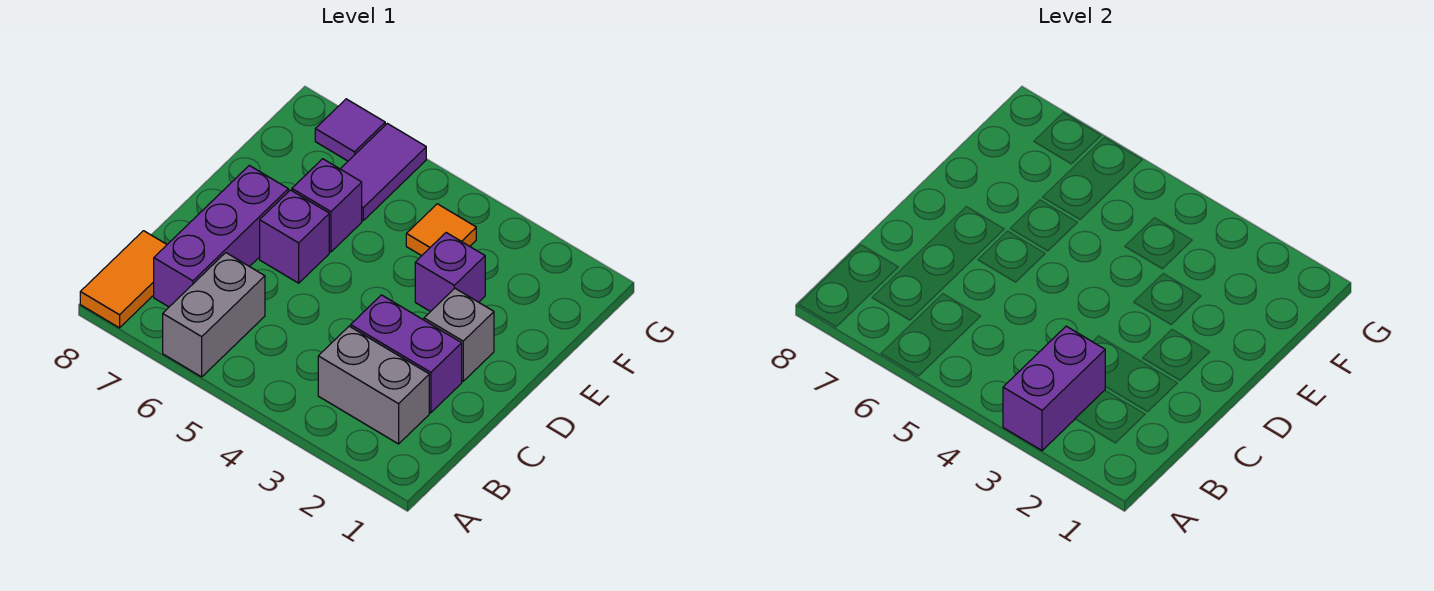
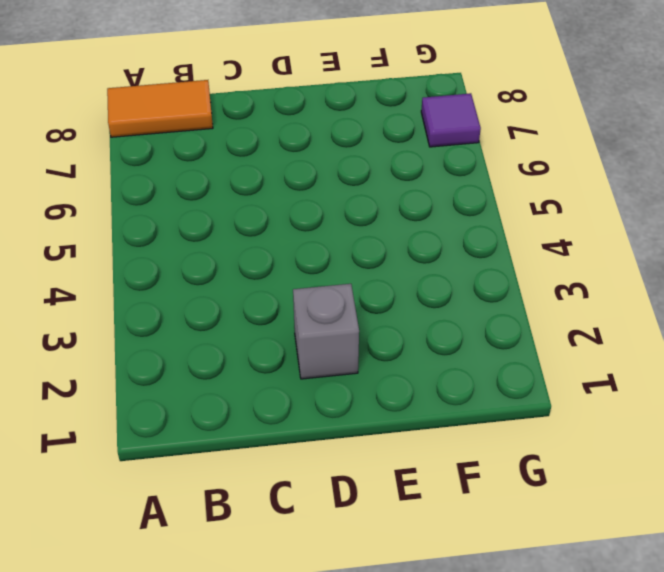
none -> grey brick A6:B6 level 1
none -> grey brick B2:B3 level 1
none -> purple brick B7:D7 level 1

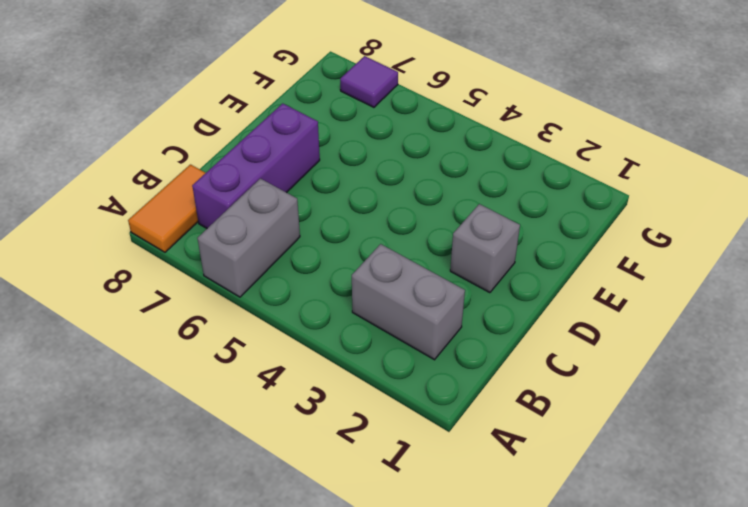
none -> purple brick C2:C3 level 1
none -> purple brick D6 level 1
none -> purple brick E3 level 1

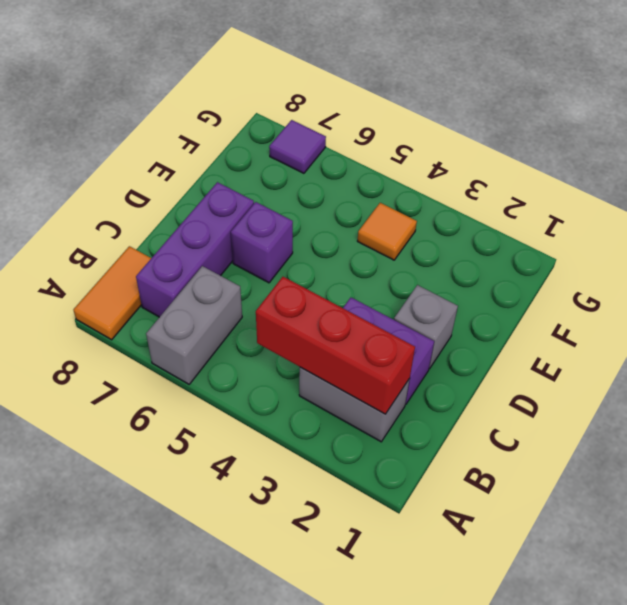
red brick B2:B4 level 2 -> purple brick A3:B3 level 2
none -> purple brick E3 level 1
none -> purple brick E6 level 1
none -> purple tile F6:G6 level 1

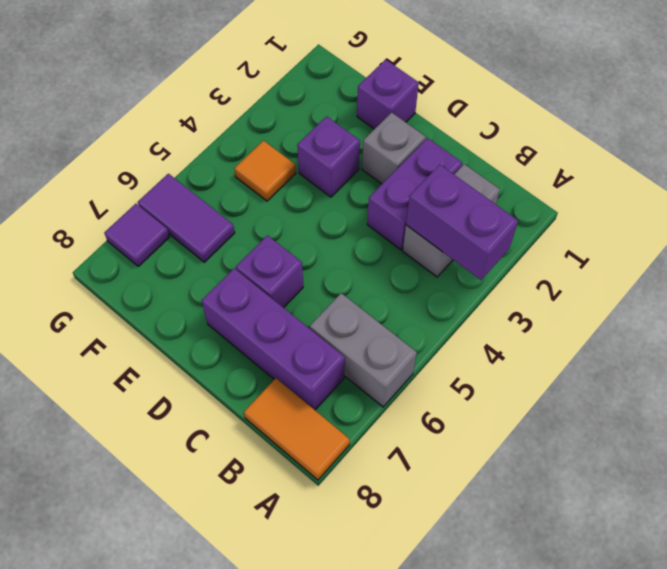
purple brick E1 level 1 -> purple brick E6 level 1

